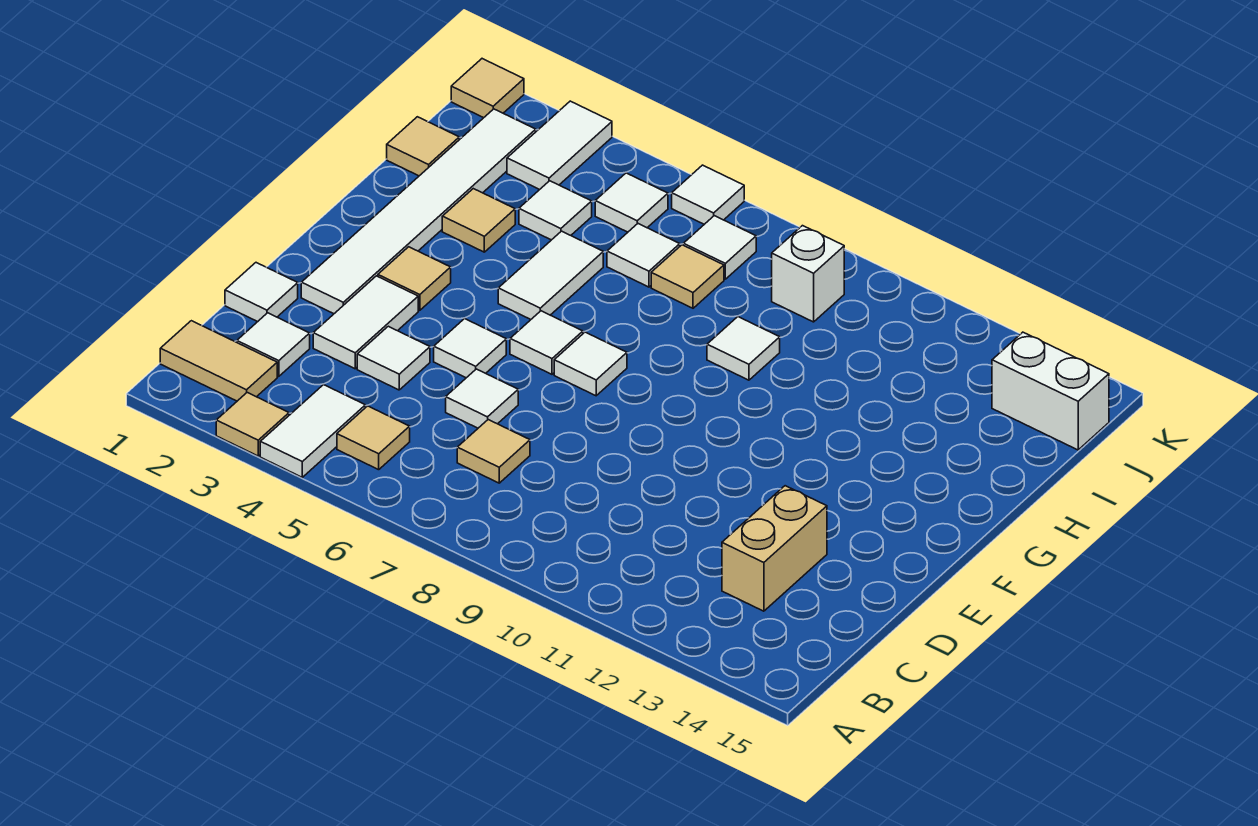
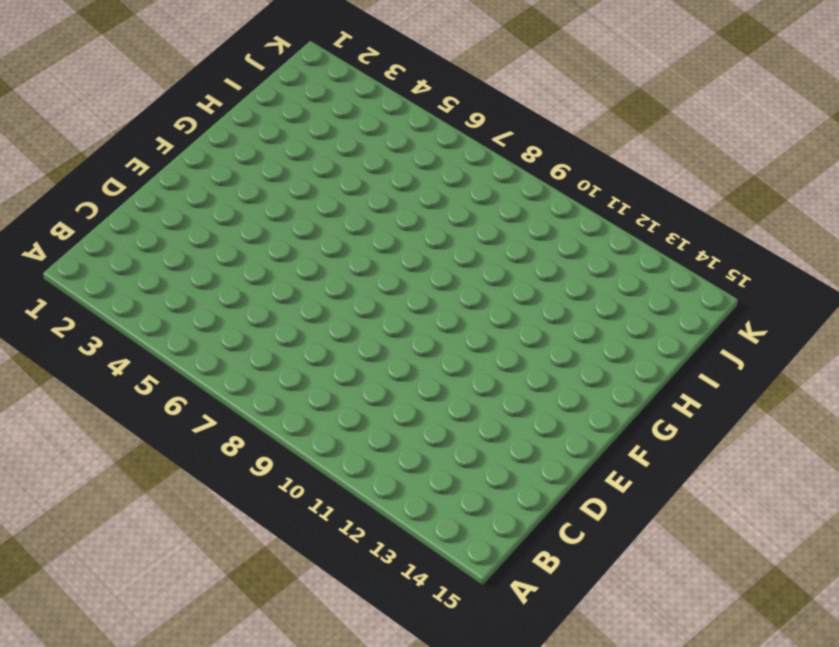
none -> tan tile A3 level 1
none -> white tile A4:B4 level 1
none -> tan tile B1:B2 level 1
none -> tan tile B5 level 1

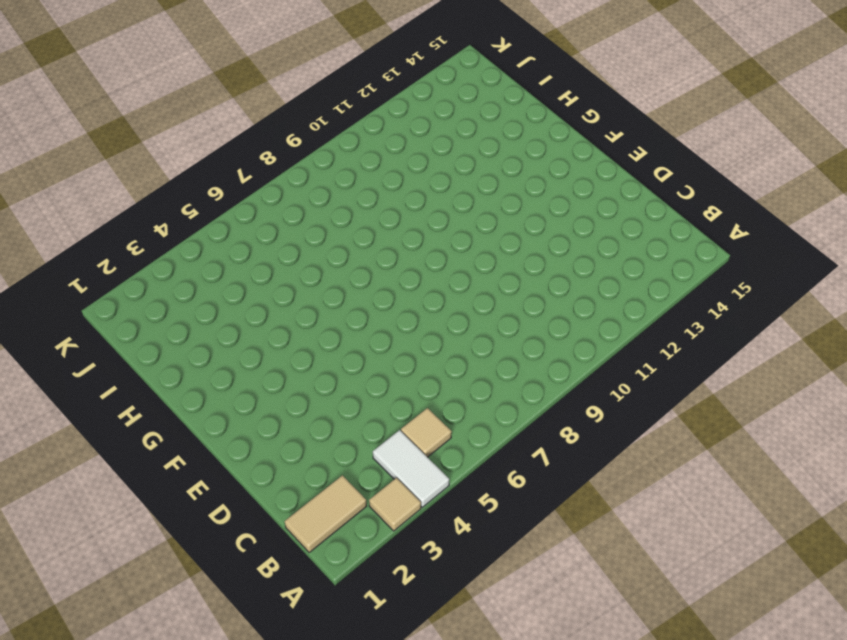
none -> white tile C2 level 1
none -> tan tile C7 level 1
none -> tan brick C13:D13 level 1
none -> white tile D1 level 1

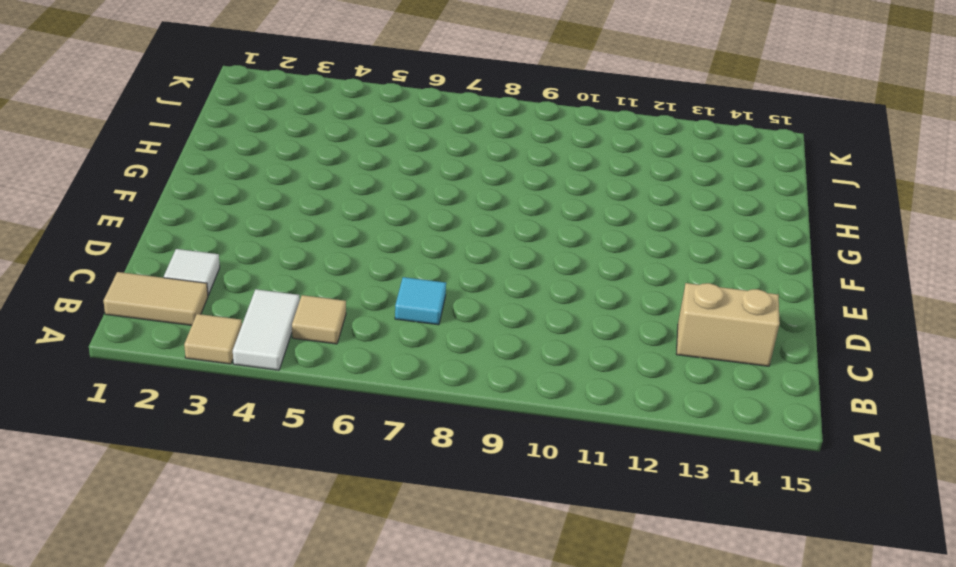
cyan tile C7 level 1 -> tan tile C7 level 1
tan brick C13:C14 level 1 -> tan brick C13:D13 level 1
none -> white tile D1 level 1
none -> white tile D3:E3 level 1
none -> white tile D4 level 1
none -> white tile D6 level 1

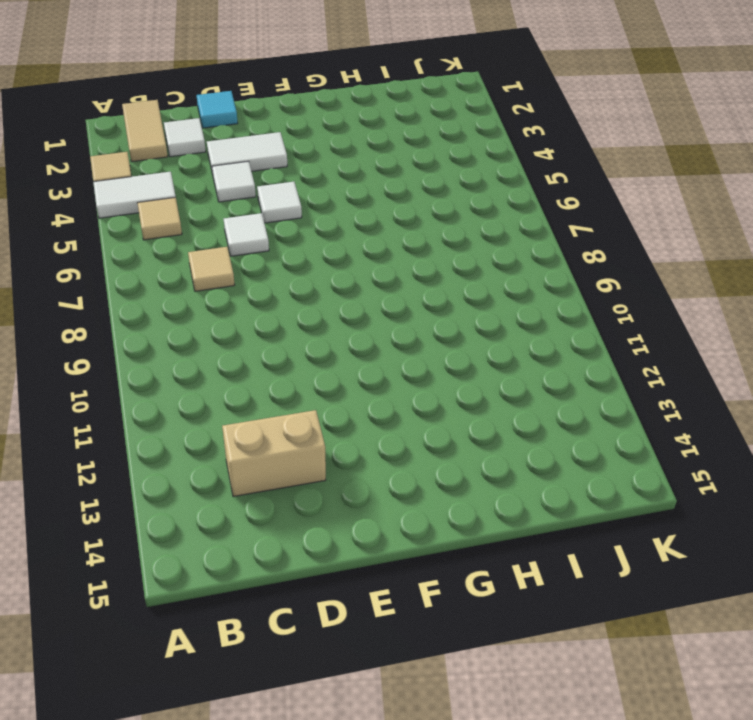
cyan tile D1 level 1 -> white tile D1 level 1
none -> white tile E2:J2 level 1
none -> tan tile F3 level 1
none -> white tile F6 level 1
none -> white tile F7 level 1

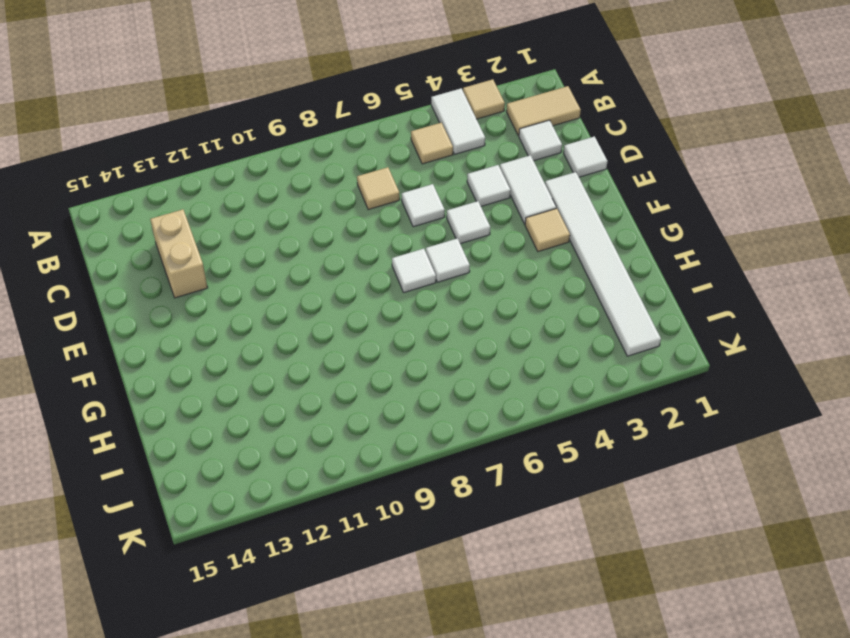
none -> white tile G5:H5 level 1
none -> tan tile H3 level 1
none -> white tile H9 level 1
none -> tan tile I1 level 1

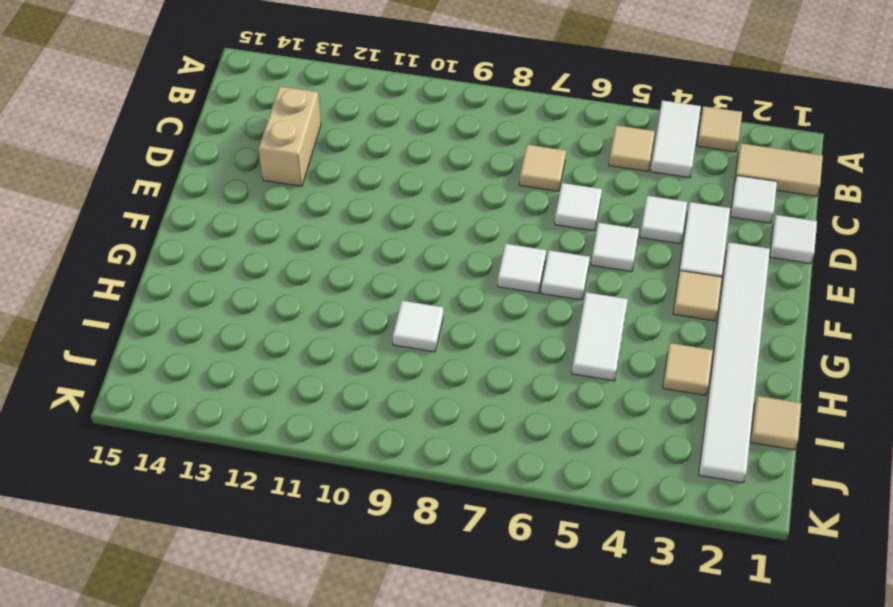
none -> white tile I4 level 1
none -> white tile I6 level 1
none -> tan tile I7 level 1
none -> white tile J3:K3 level 1

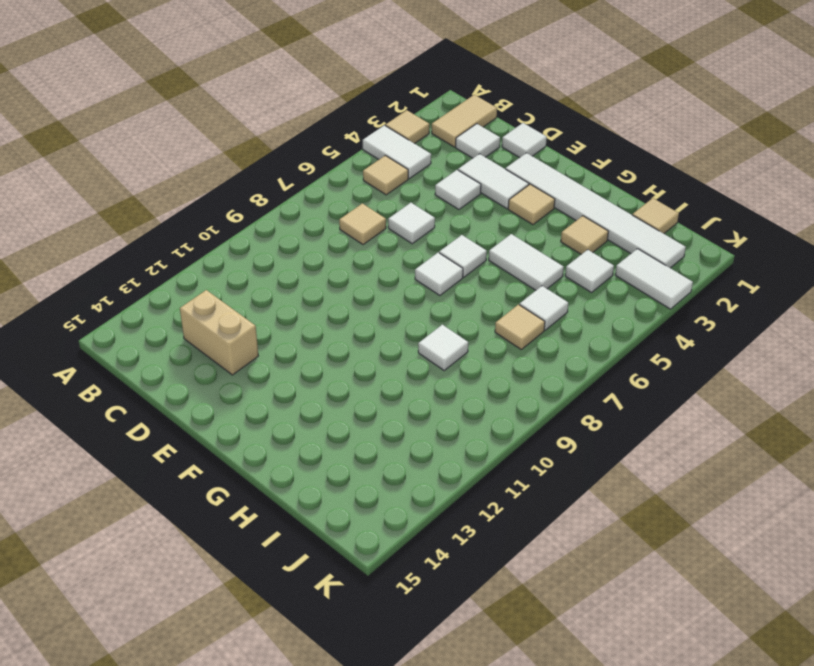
none -> white tile E5 level 1
none -> white tile J5 level 1
none -> white tile J7 level 1
none -> white brick J9 level 1

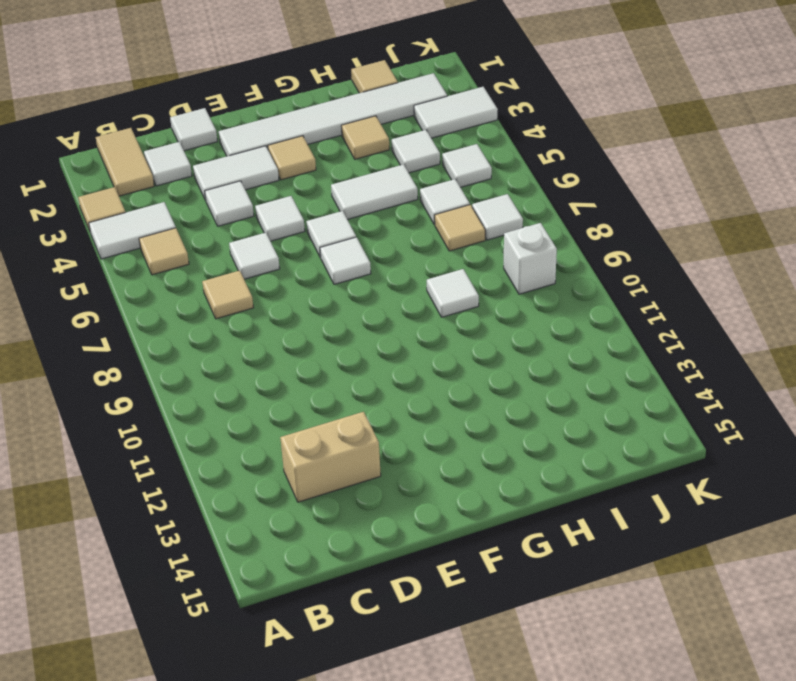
none -> white brick J14:J15 level 1
none -> tan tile K1 level 1
none -> white tile K6 level 1

